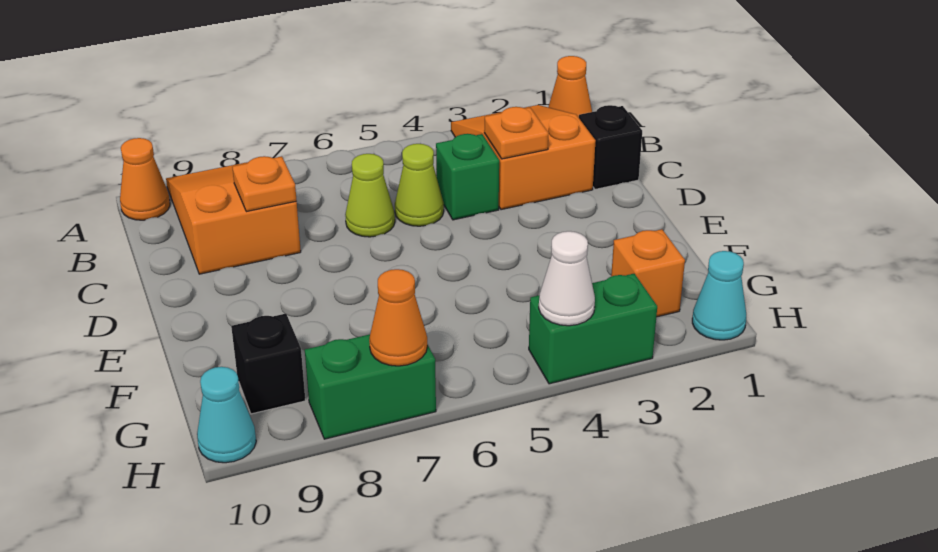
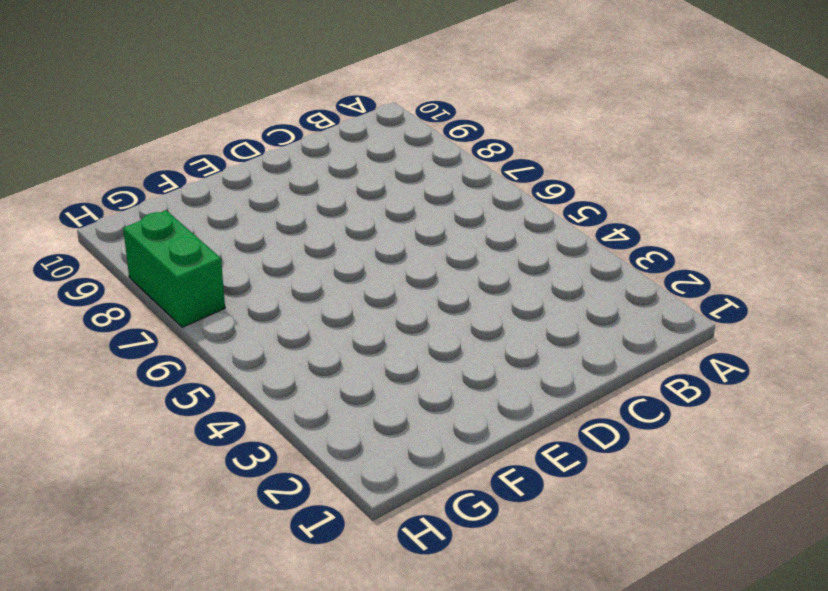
none -> orange cone A1 level 1
none -> orange slope A2:C3 level 1 top C
none -> orange slope A8:C9 level 1 top C

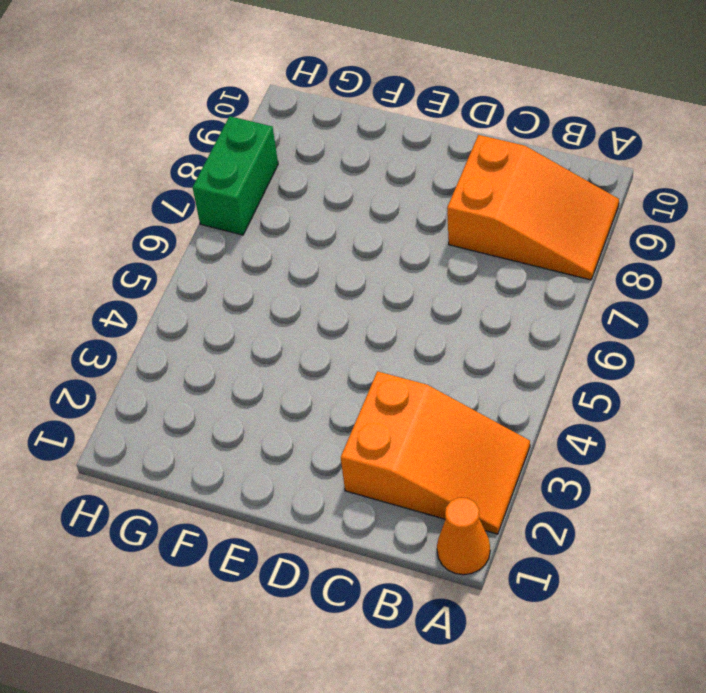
none -> orange cone A10 level 1
none -> black brick C1 level 1
none -> green brick C4 level 1

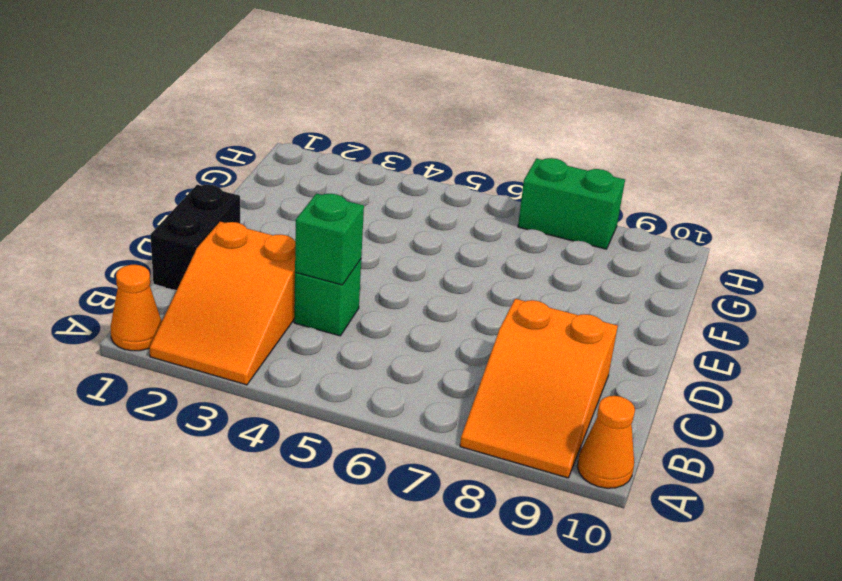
black brick C1:D1 level 1 -> black brick C1 level 1
green brick C4 level 2 -> none
none -> lime cone C5 level 1
none -> lime cone C6 level 1
none -> orange brick G2 level 1

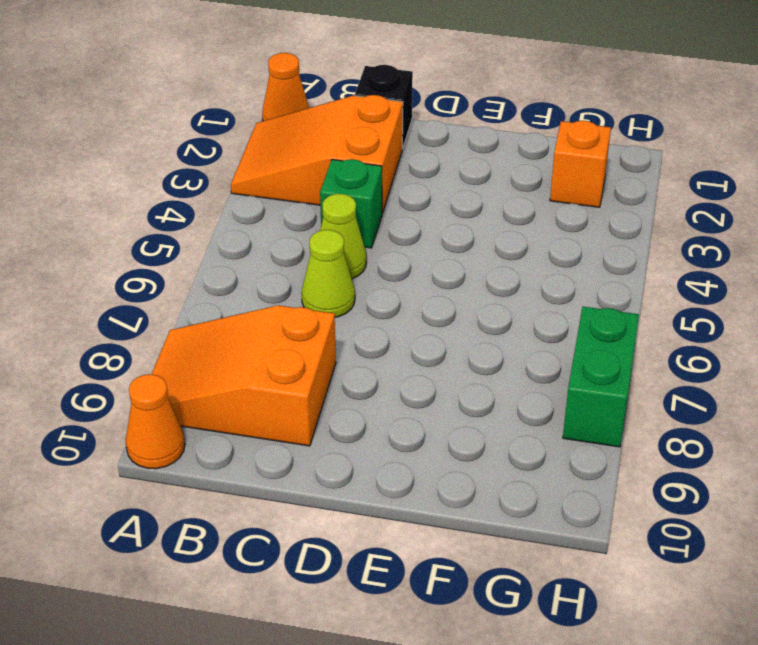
none -> black brick G9 level 1
none -> cyan cone H1 level 1
none -> green brick H3:H4 level 1

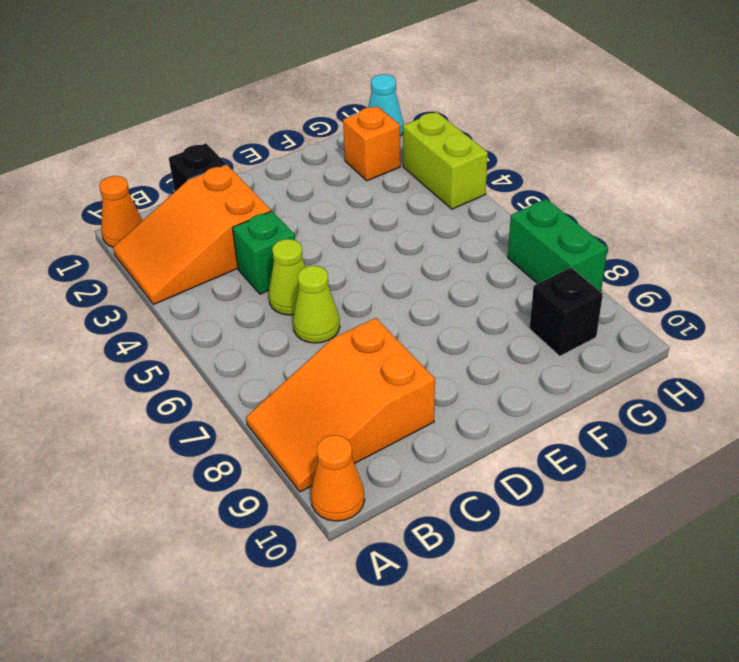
lime brick H3:H4 level 1 -> green brick H3:H4 level 1
none -> cyan cone H10 level 1
none -> orange plate C3 level 2
none -> orange plate C8 level 2

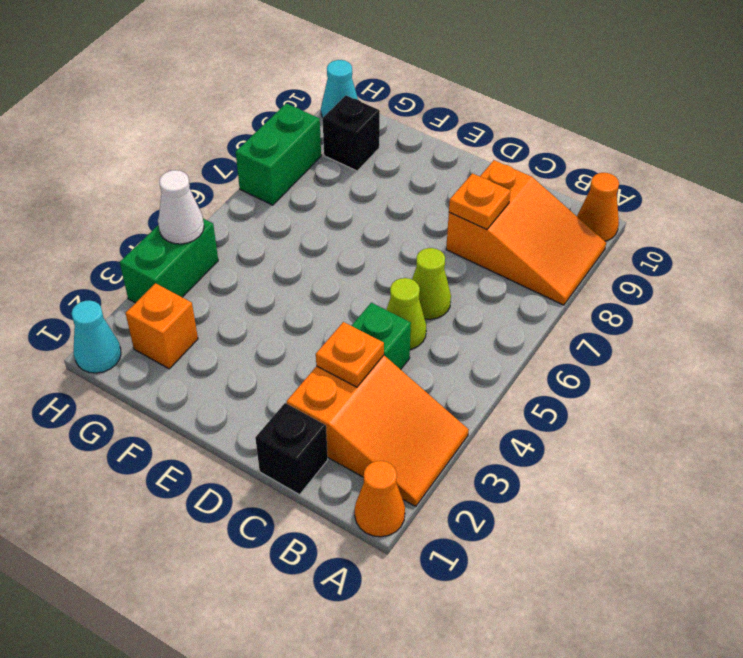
none -> orange cone H7 level 2

